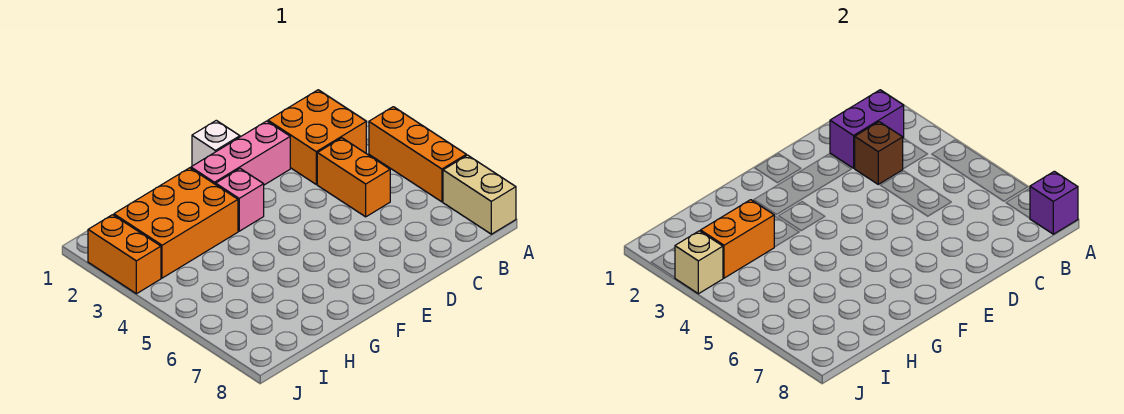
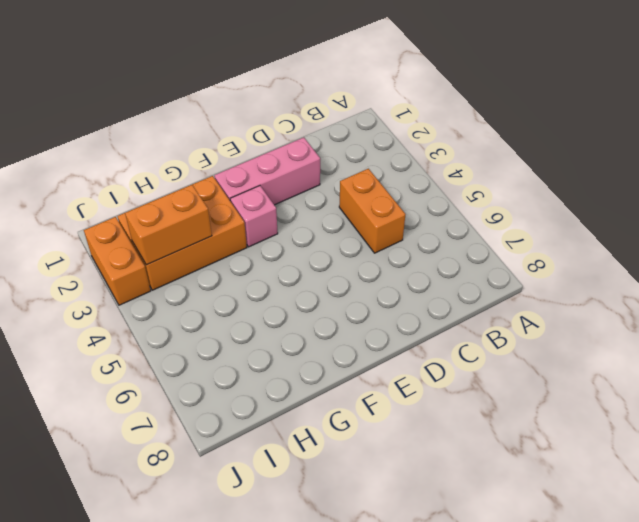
none -> orange brick A4:A6 level 1
none -> tan brick A7:A8 level 1
none -> orange brick B2:C3 level 1

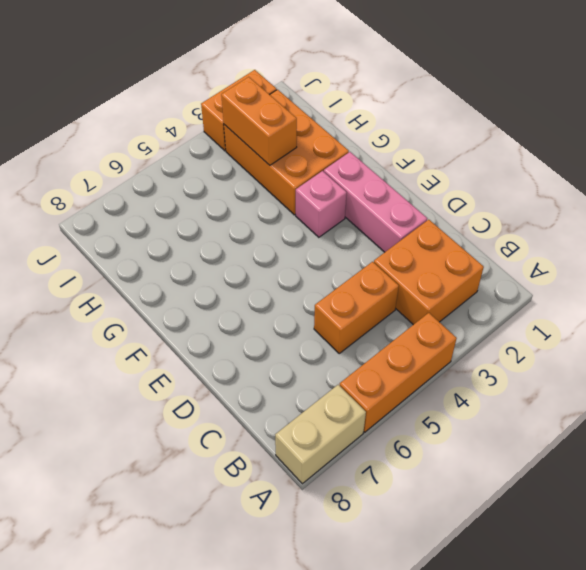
none -> white brick E1 level 1
none -> purple brick A8 level 2
none -> purple brick B2:C2 level 2

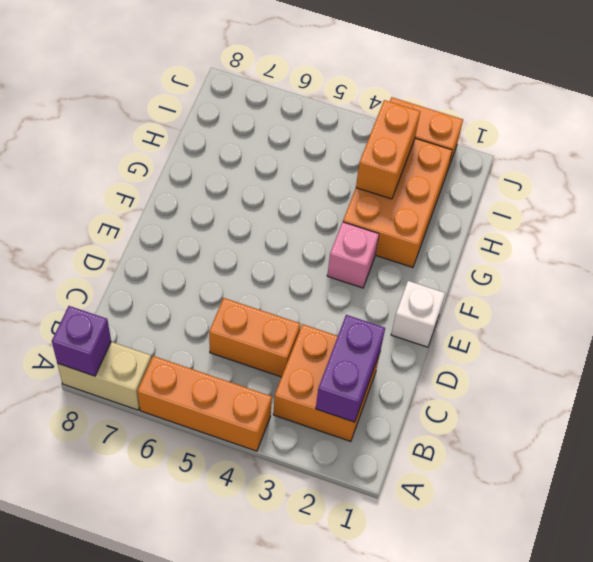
none -> pink brick D2:F2 level 1
none -> brown brick C3 level 2
none -> tan brick J3 level 2

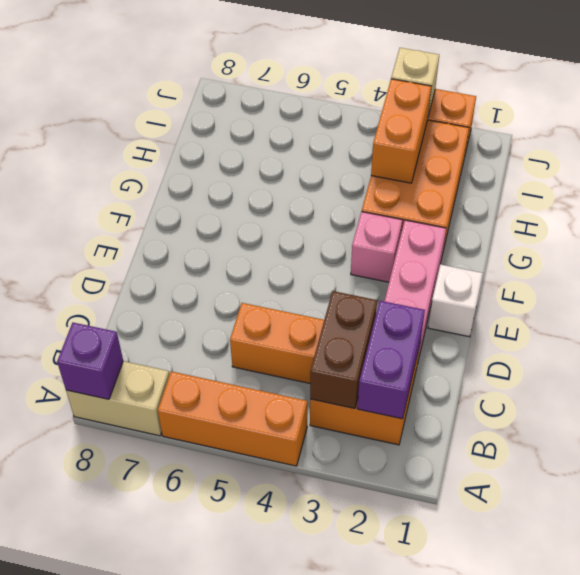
brown brick B3:C3 level 2 -> brown brick C3 level 2

